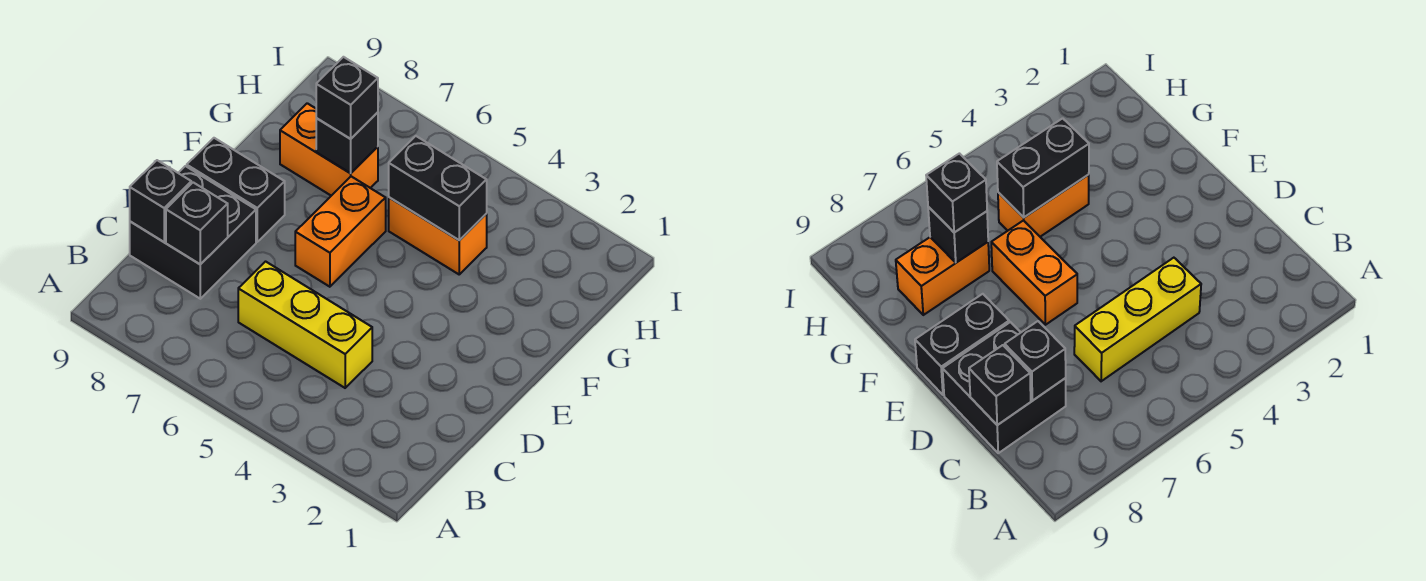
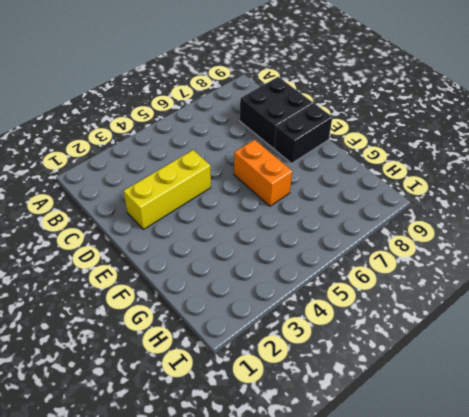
yellow brick D2:D4 level 1 -> yellow brick C4:C6 level 1
none -> orange brick G4:G5 level 1
none -> orange brick G7:G8 level 1

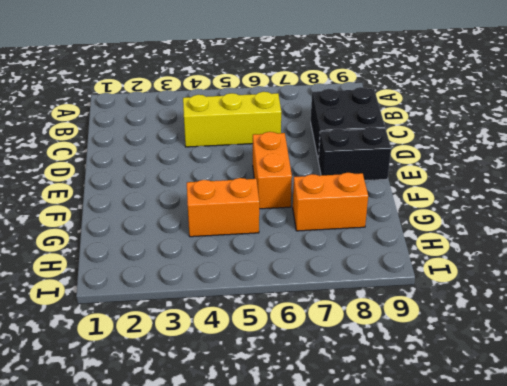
none -> black brick C8 level 2
none -> black brick C9 level 2

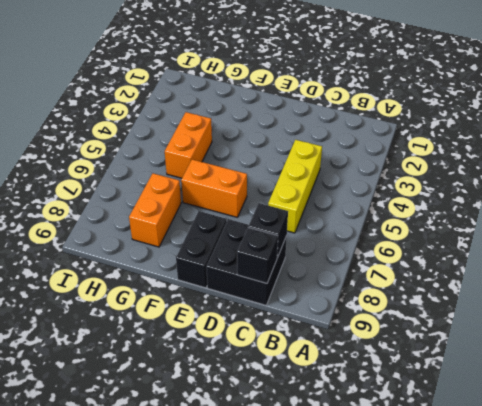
none -> black brick G4:G5 level 2
none -> black brick G7 level 2

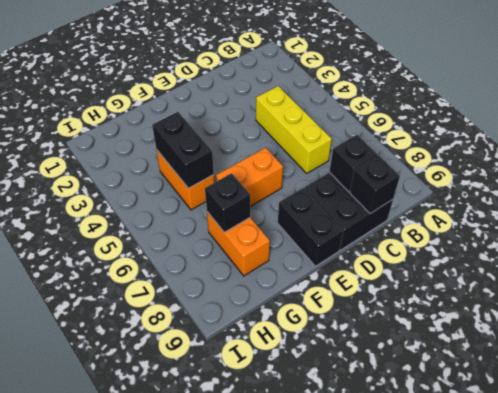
none -> black brick G7 level 3

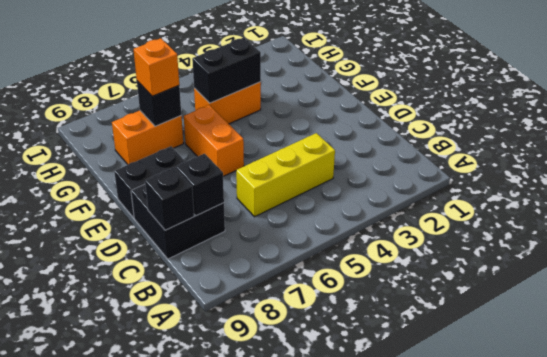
orange brick G7 level 3 -> black brick G7 level 3

